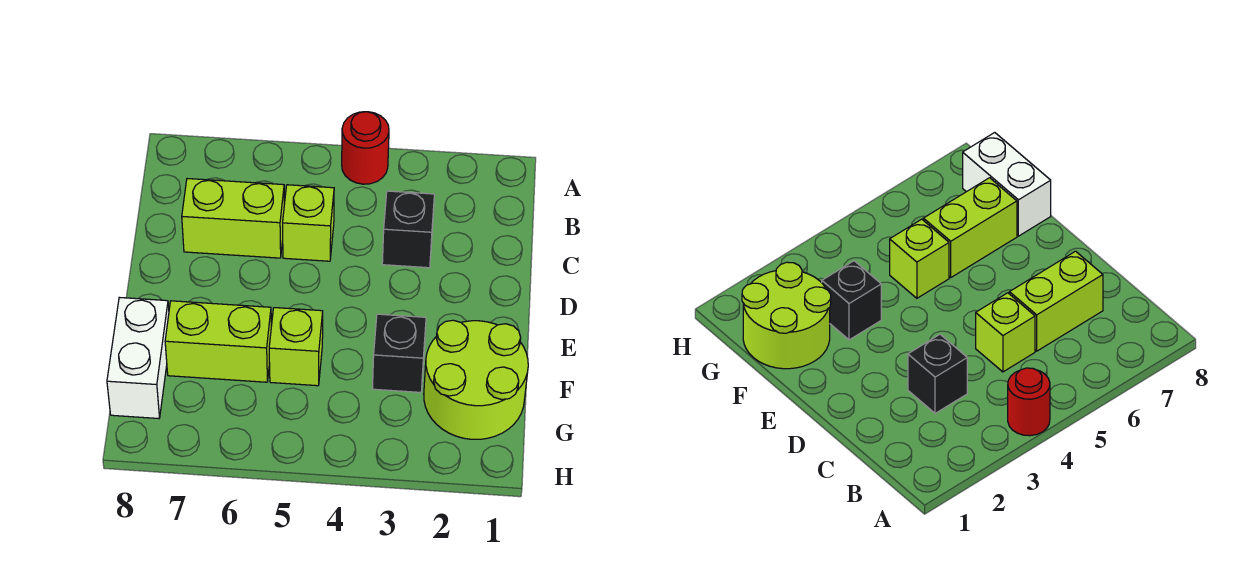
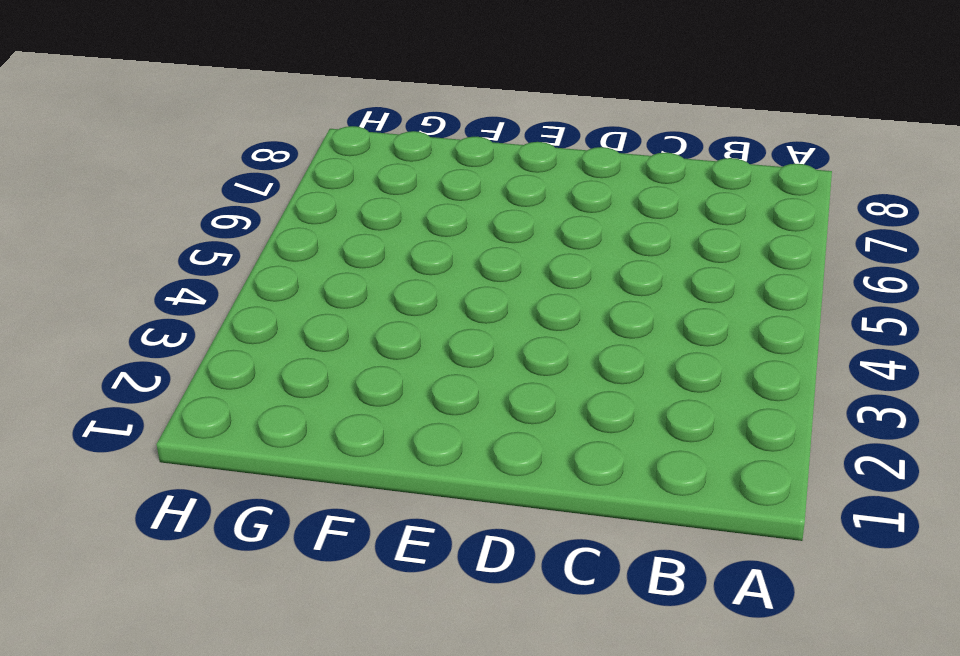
none -> red round brick A4 level 1
none -> black brick C3 level 1

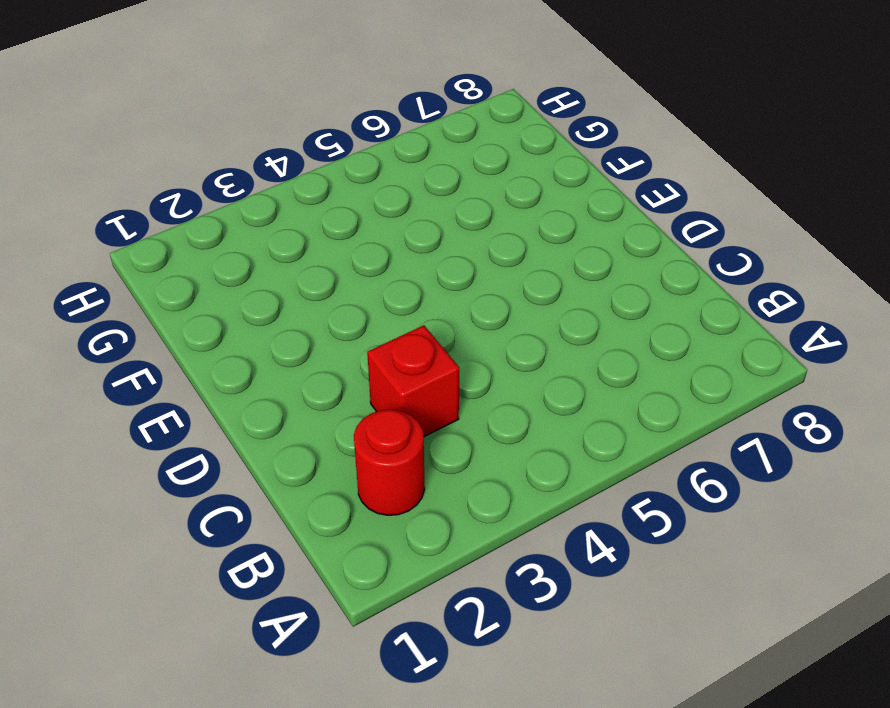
red round brick B2 level 1 -> red round brick A4 level 1
red brick C3 level 1 -> black brick C3 level 1
none -> lime brick C5 level 1
none -> lime brick C6:C7 level 1

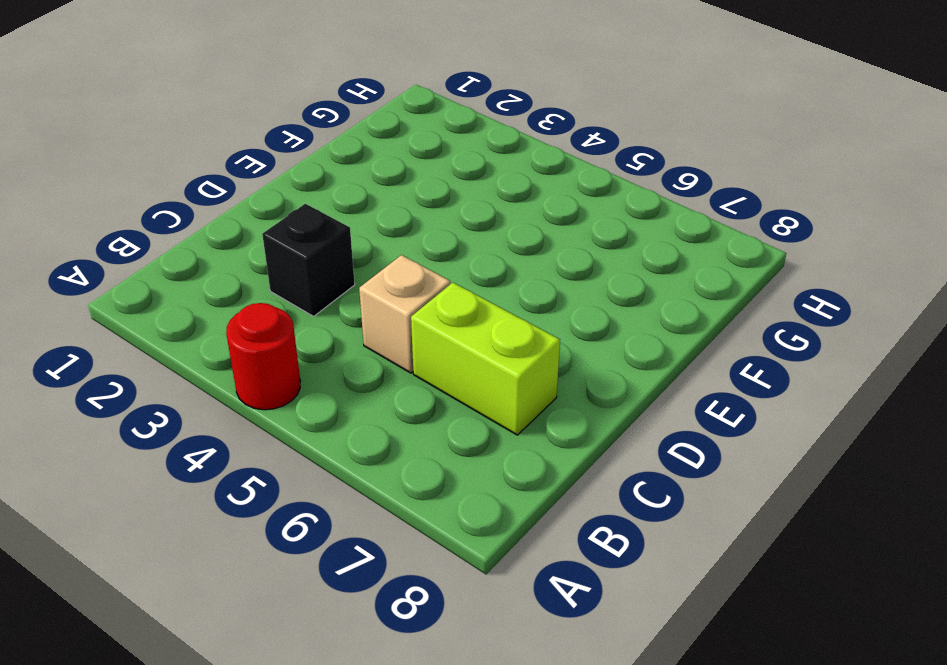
tan brick C5 level 1 -> lime brick C5 level 1
none -> lime round brick F1:G2 level 1
none -> black brick F3 level 1

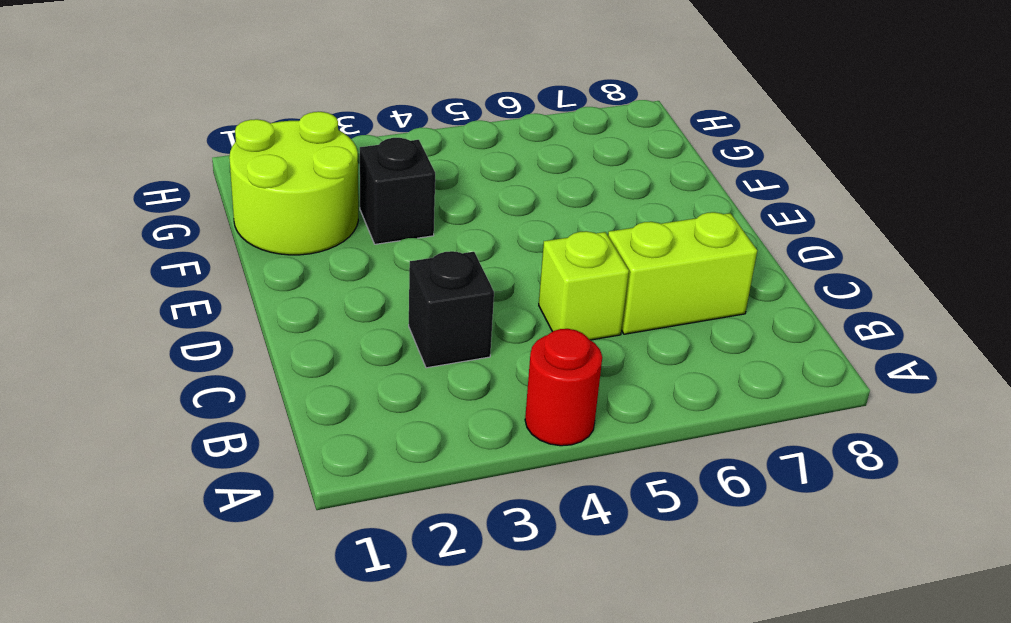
none -> lime brick F5 level 1
none -> lime brick F6:F7 level 1

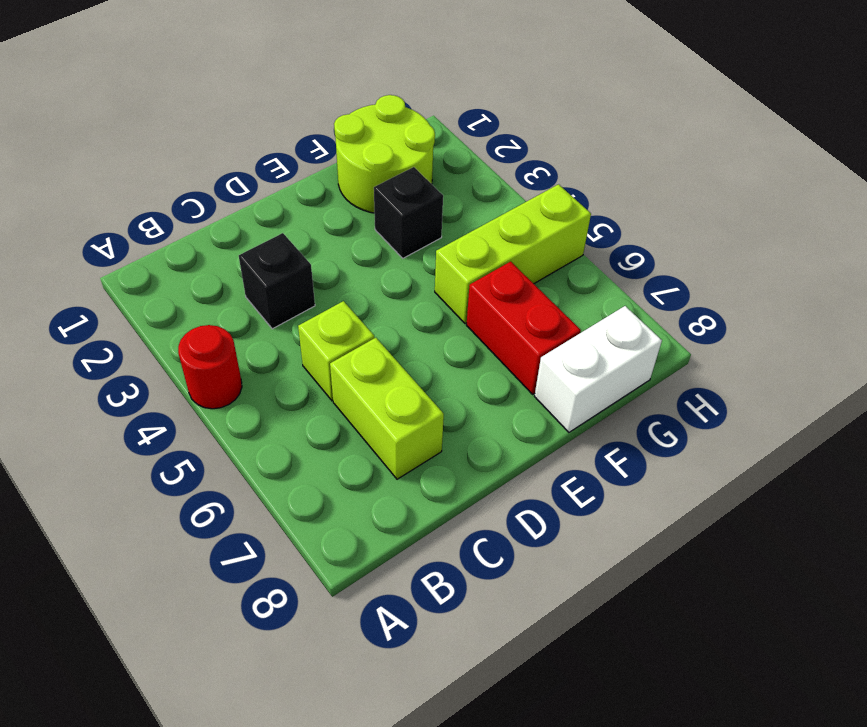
lime brick F5:H5 level 1 -> lime brick F5 level 1
red brick F6:F7 level 1 -> lime brick F6:F7 level 1

